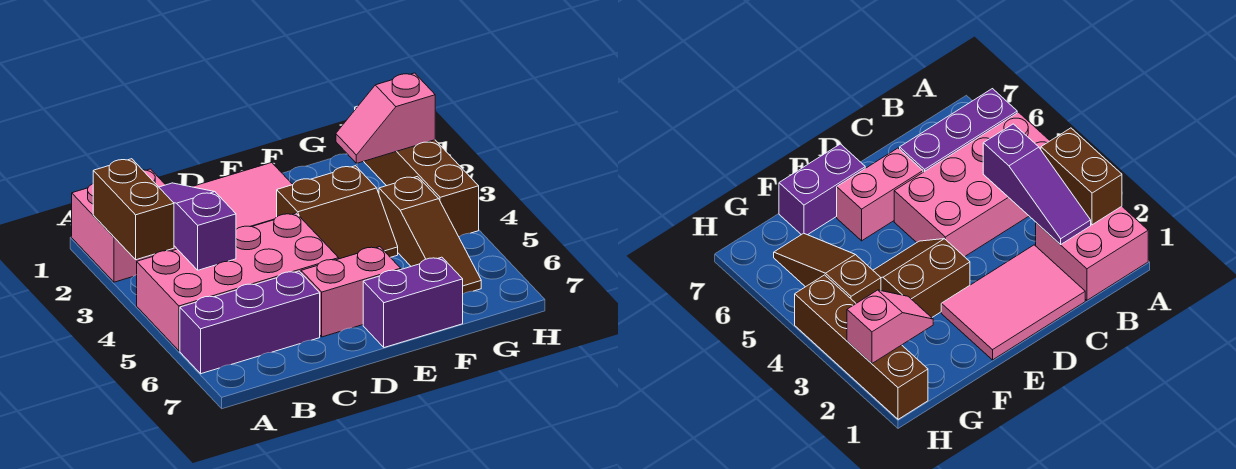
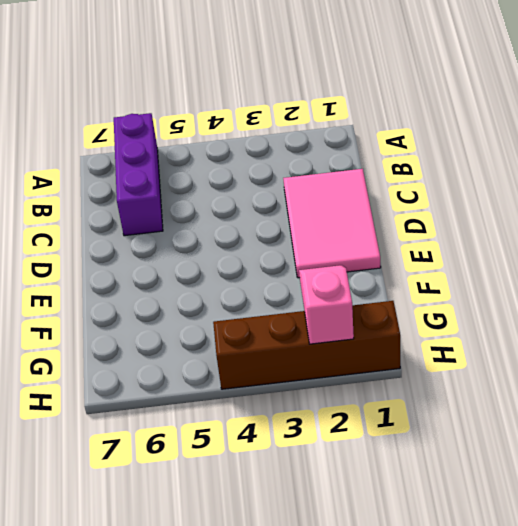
none -> pink brick A1:B2 level 1
none -> pink brick A4:D5 level 1
none -> pink brick D6:E6 level 1

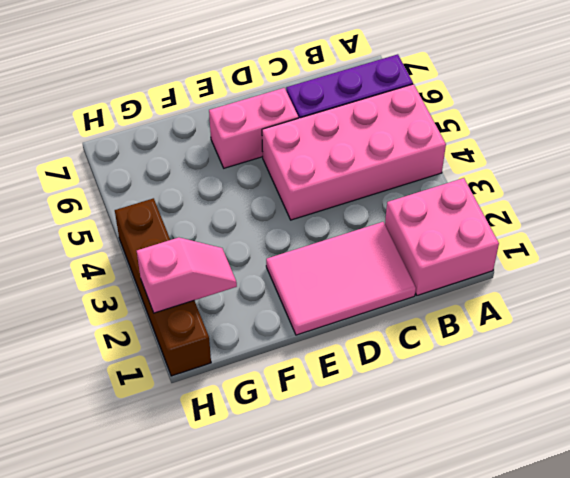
none -> brown slope E3:F4 level 1 top 3
none -> purple brick E7:F7 level 1
none -> brown slope G4:G6 level 1 top 4

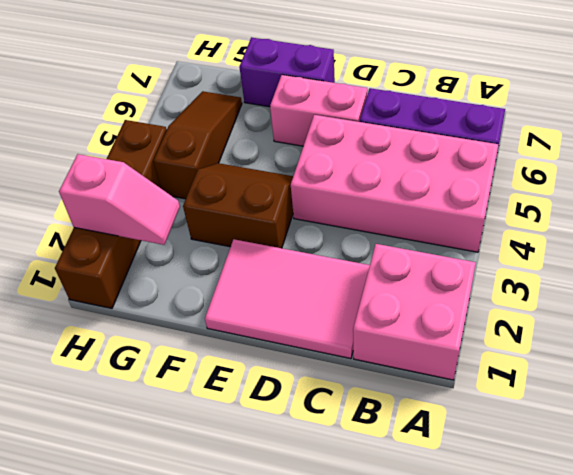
none -> brown brick A2:A3 level 2
none -> purple slope B2:B4 level 2 top 4

